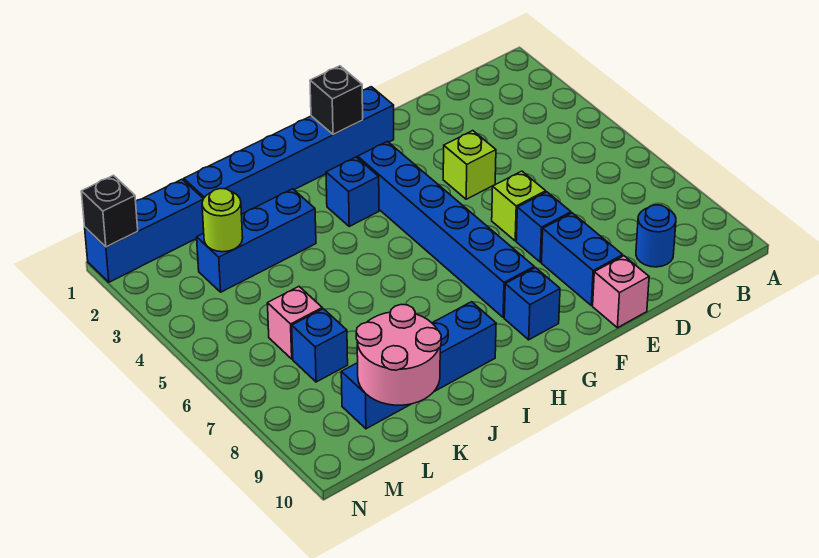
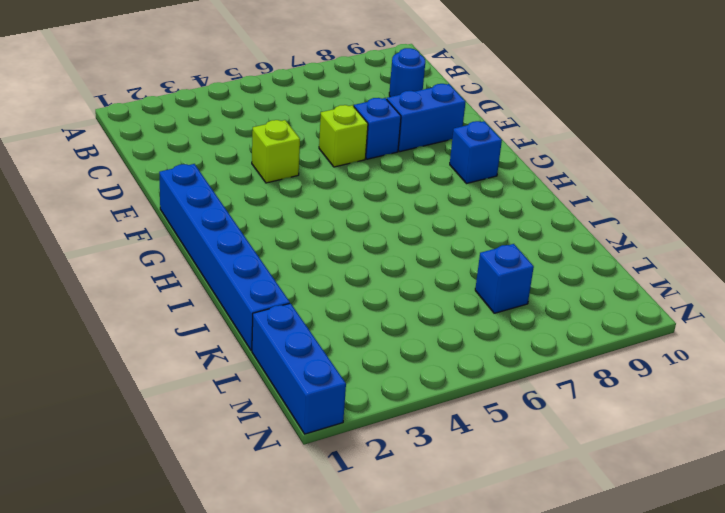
none -> pink brick E10 level 1
none -> blue brick G3:G8 level 1
none -> blue brick H3 level 1

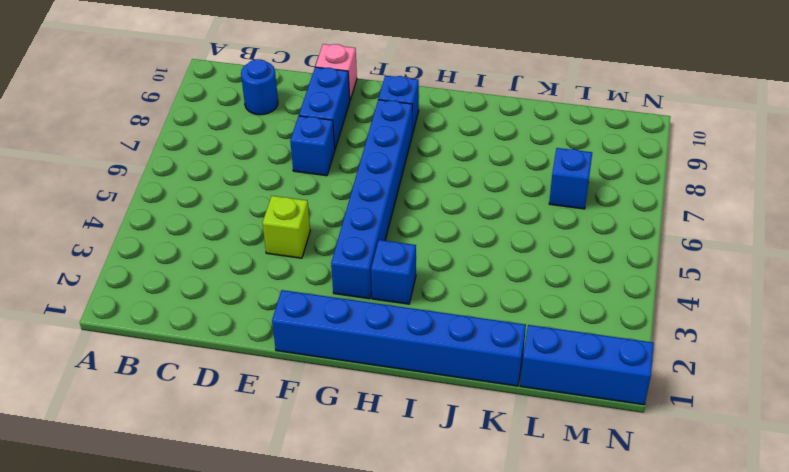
none -> lime brick E6 level 1
none -> blue brick I9:L9 level 1
none -> blue brick J3:L3 level 1

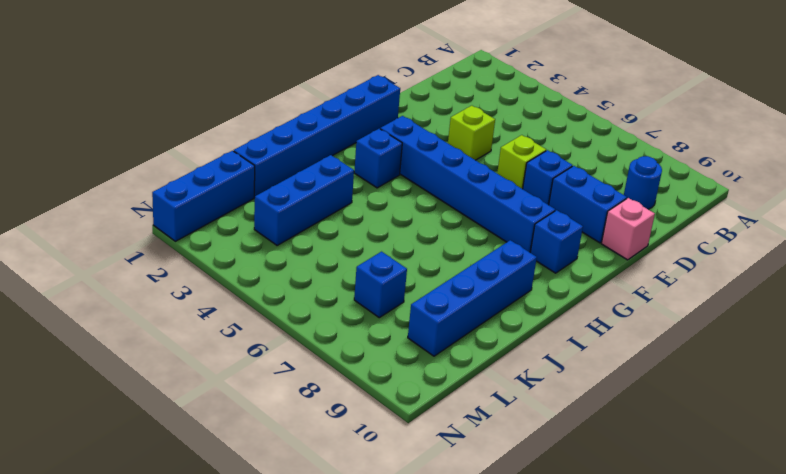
none -> pink brick L6 level 1
none -> black brick G1 level 2
none -> pink round brick K9:L10 level 2

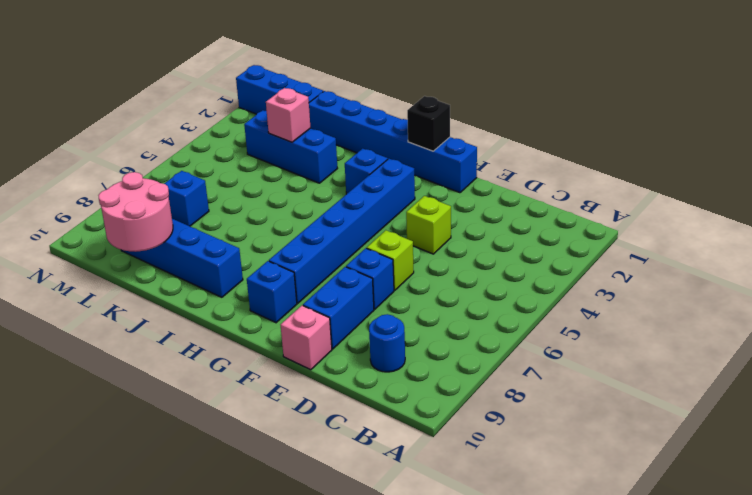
pink brick K3 level 2 -> pink brick L6 level 1
none -> lime round brick L3 level 2
none -> black brick N1 level 2

